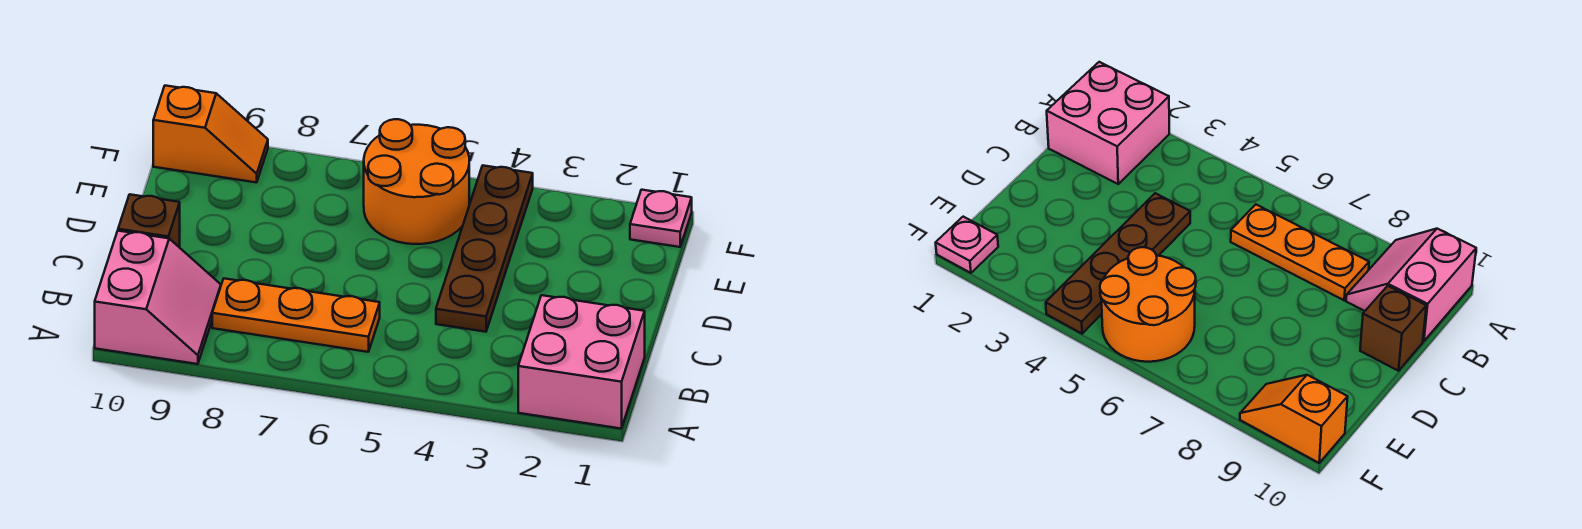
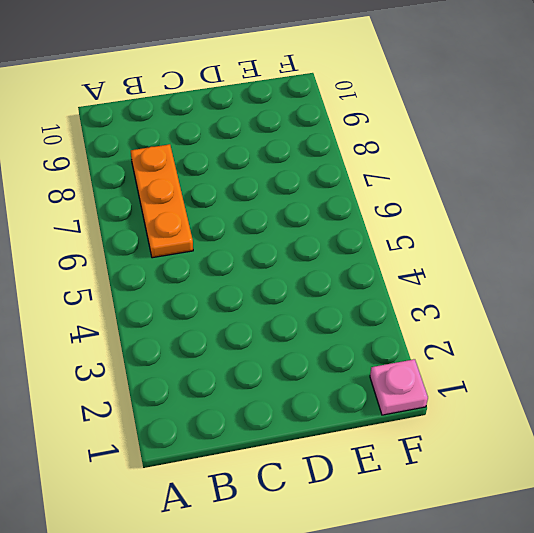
none -> pink brick A1:B2 level 1
none -> pink slope A9:B10 level 1 top 10

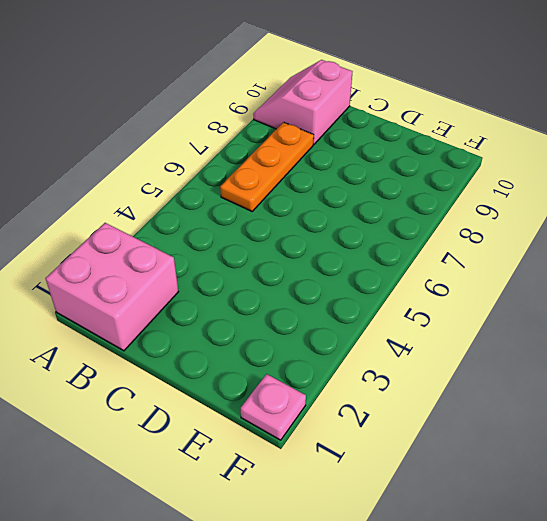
pink slope A9:B10 level 1 top B -> pink slope A9:B10 level 1 top 10
none -> brown plate C4:F4 level 1
none -> brown brick C10 level 1

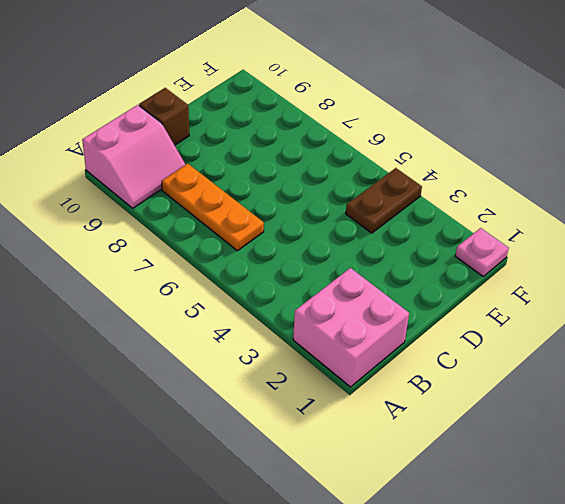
brown plate E4:F4 level 1 -> brown plate C4:F4 level 1
none -> orange round brick E5:F6 level 1
none -> orange slope F9:F10 level 1 top 10

